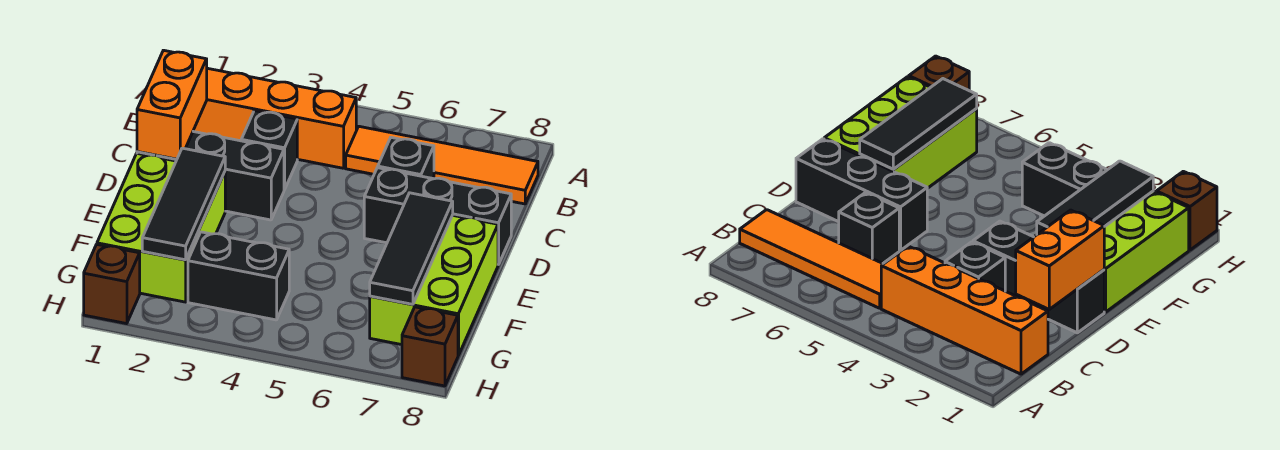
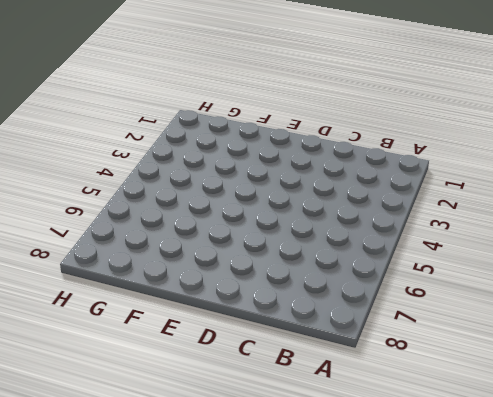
none -> orange brick B1:B4 level 1
none -> orange tile B5:B8 level 1
none -> black brick C3 level 1

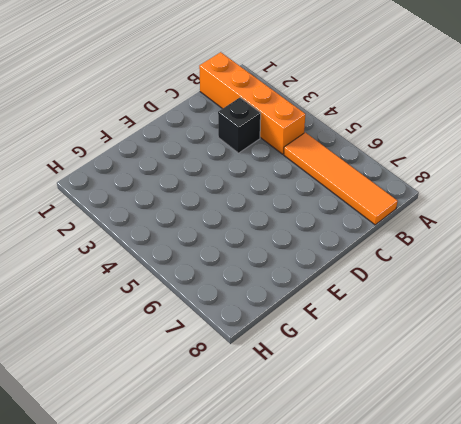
none -> black brick C6 level 1
none -> black brick D1:D3 level 1
none -> black brick D6:D8 level 1

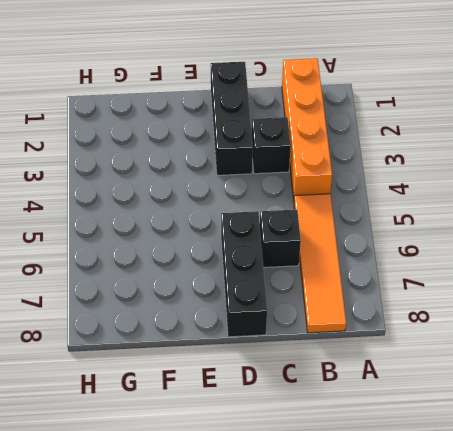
none -> lime brick E1:G2 level 1
none -> lime brick E7:G8 level 1
none -> black brick G3:G4 level 1

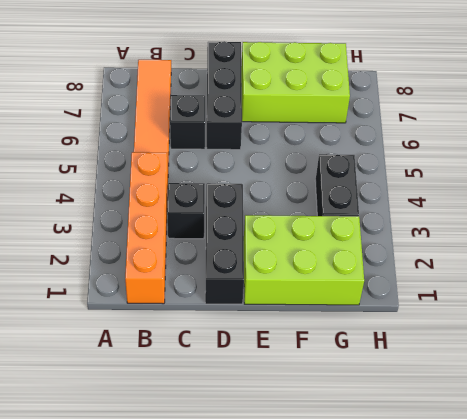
none -> brown brick H1 level 1
none -> brown brick H8 level 1
none -> orange brick C1:D1 level 2

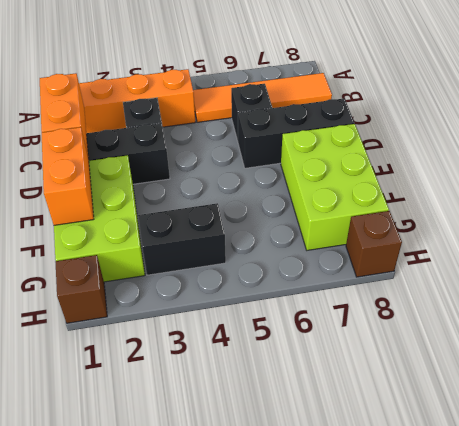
orange brick E1:F1 level 2 -> none
none -> black tile E2:G2 level 2
none -> black tile E7:G7 level 2

